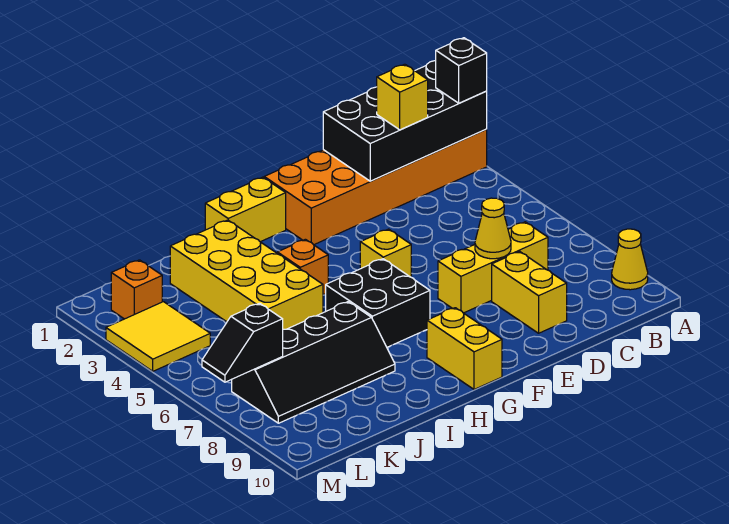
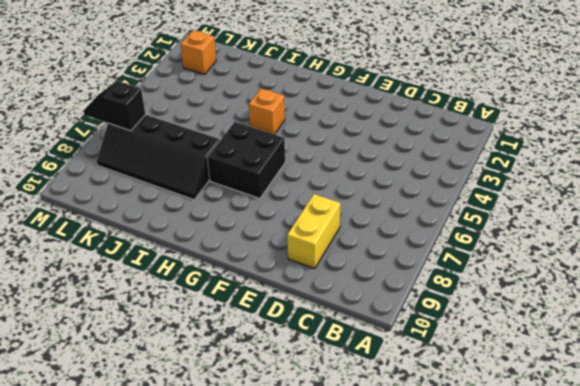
none -> orange brick A1:F2 level 1
none -> yellow cone A9 level 1
none -> yellow brick C7:E7 level 1

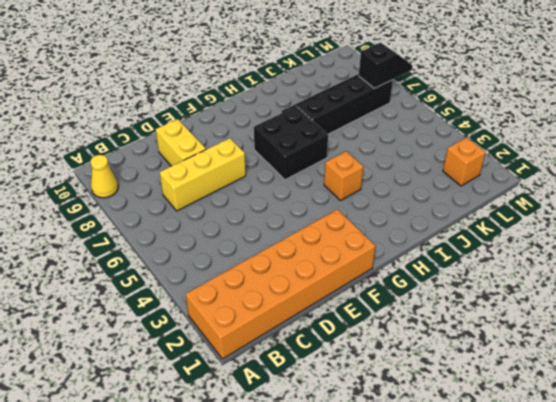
none -> yellow brick F5 level 1
none -> yellow brick G1:H1 level 1
none -> yellow brick G9:G10 level 1

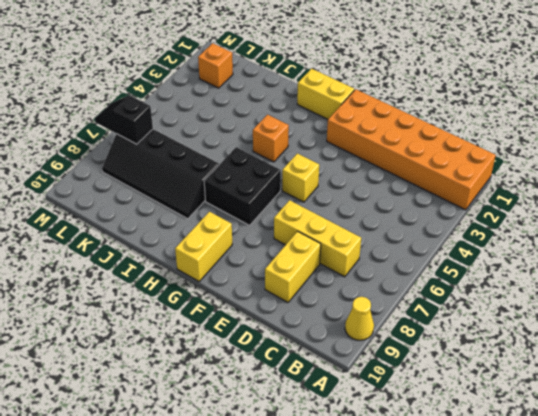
none -> yellow brick I2:J5 level 1
none -> yellow tile L3:M4 level 1
none -> black brick A1:D2 level 2

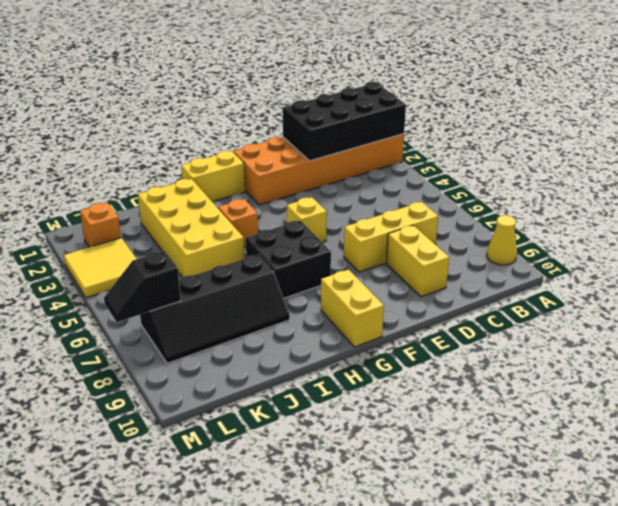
none -> yellow cone D7 level 2
none -> black brick A2 level 3
none -> yellow brick C2 level 3

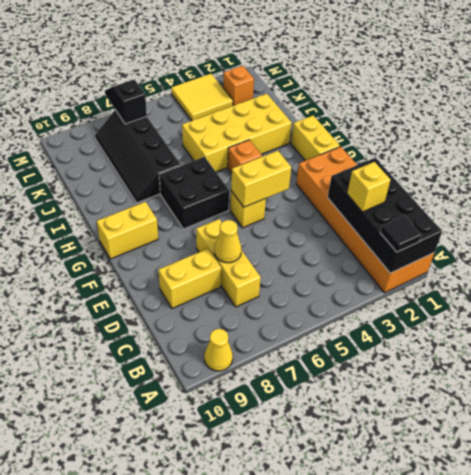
black tile A2 level 3 -> black brick A2 level 3
yellow brick F4:F5 level 2 -> none

